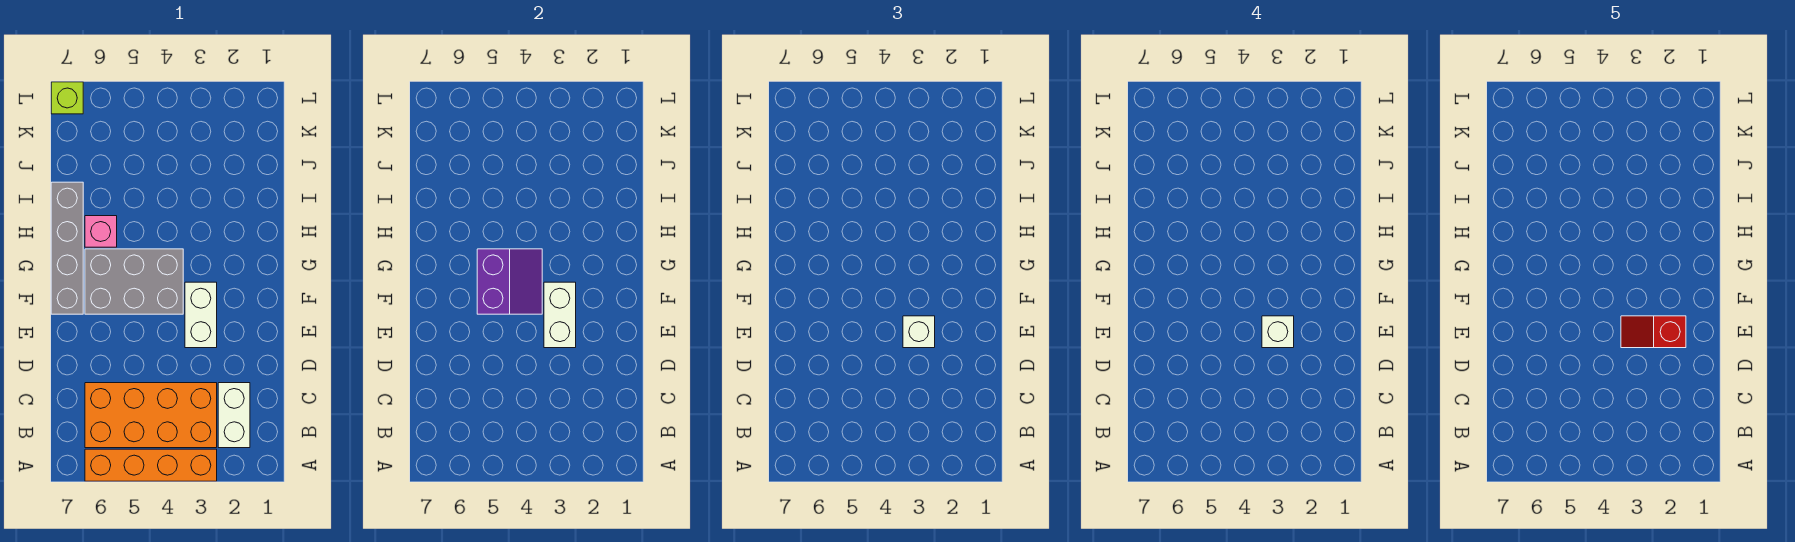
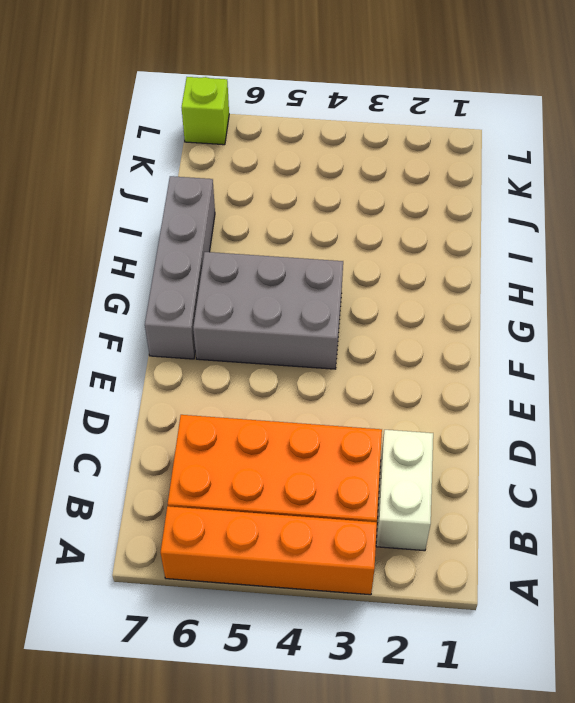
none -> white brick E3:F3 level 1
none -> pink brick H6 level 1
none -> white brick E3:F3 level 2

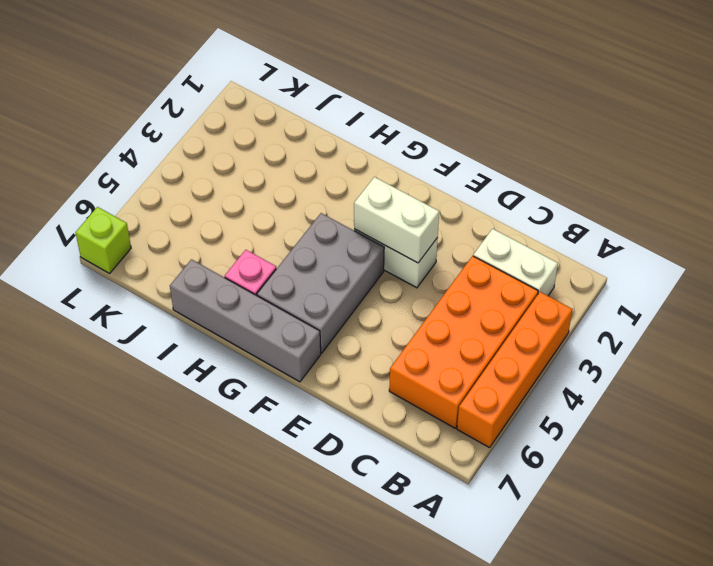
none -> purple slope F4:G5 level 2 top 5
none -> white brick E3 level 3
none -> white brick E3 level 4

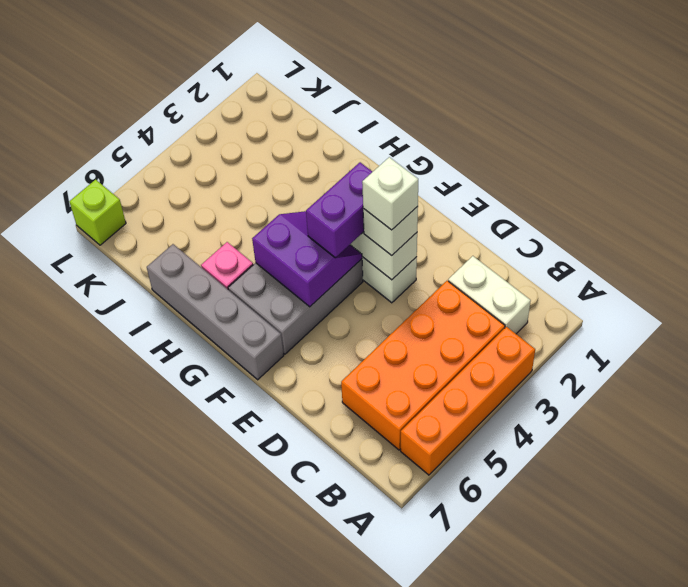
purple brick F3:F4 level 3 -> none
none -> red slope E2:E3 level 5 top 2

